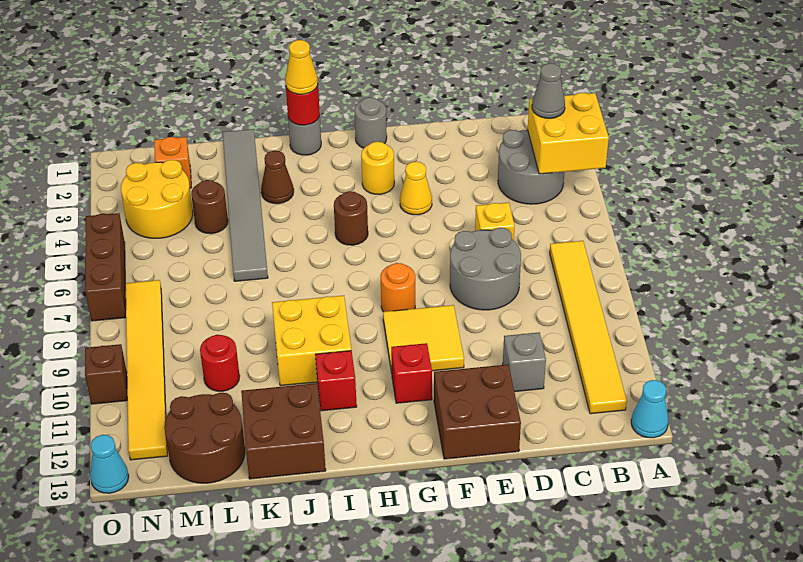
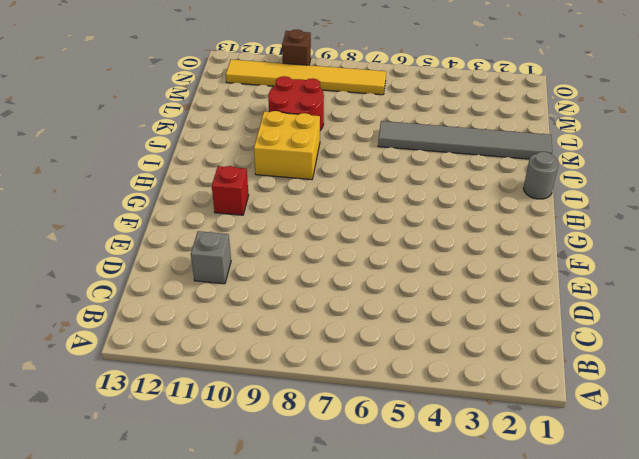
red round brick K9:L10 level 1 -> red round brick L10 level 1
none -> cyan cone A13 level 1
none -> grey round brick B3:C4 level 1
none -> yellow tile B7:B12 level 1
none -> yellow brick D6 level 1

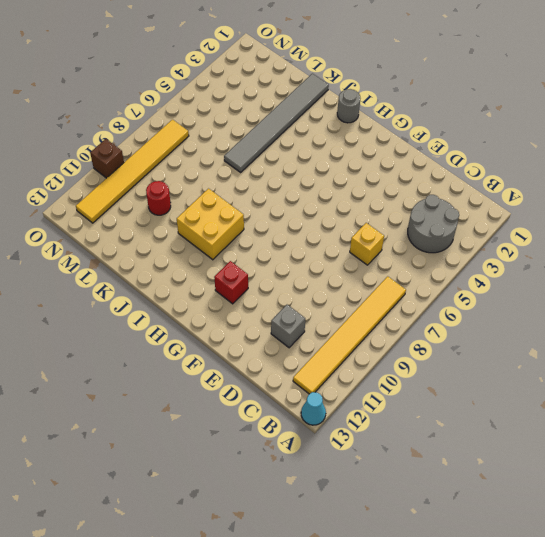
none -> grey round brick D7:E8 level 1
none -> brown brick E12:F13 level 1
none -> yellow cone F4 level 1
none -> yellow tile F9:G10 level 1

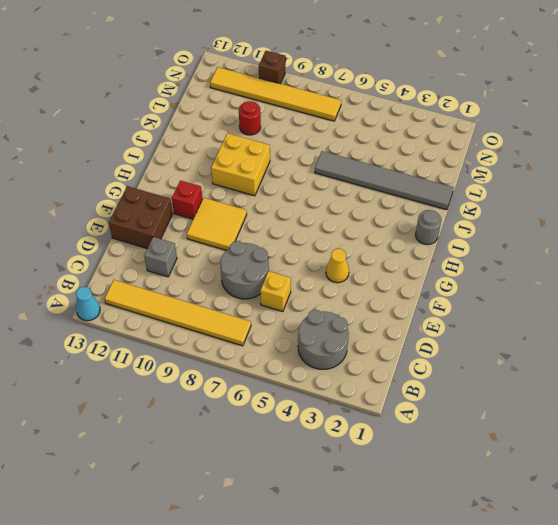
none -> grey round brick G1 level 1
none -> yellow round brick G3 level 1
none -> orange round brick G8 level 1
none -> brown round brick H5 level 1

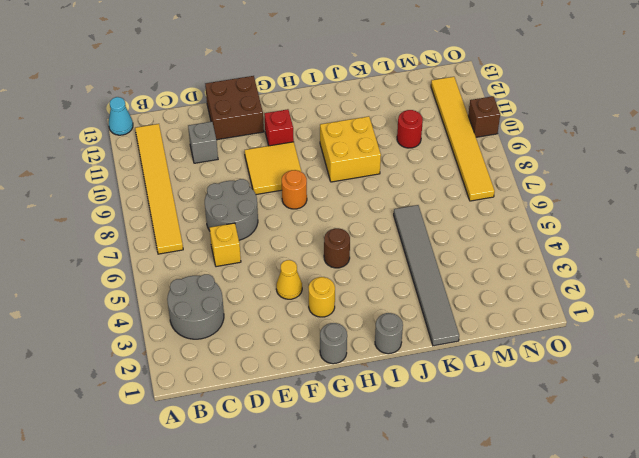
none -> red brick I11 level 1
none -> brown cone J3 level 1
none -> brown brick J12:K13 level 1
none -> brown round brick L4 level 1

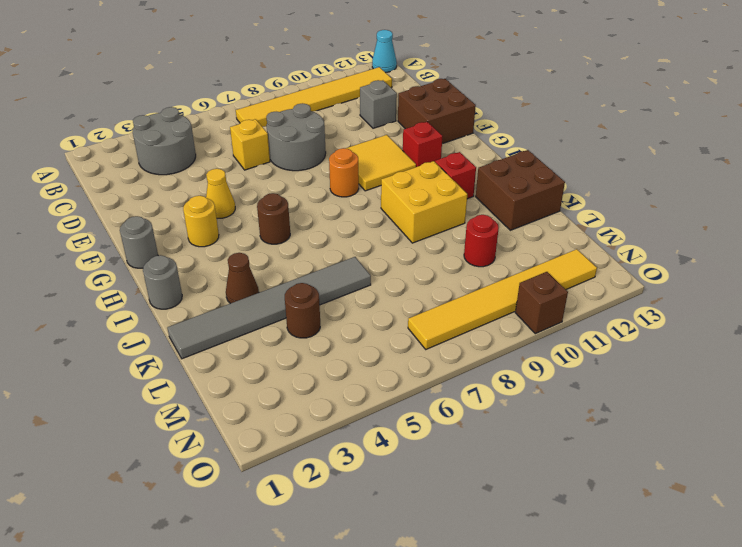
none -> brown round brick L12:M13 level 1
none -> orange brick M2 level 1
none -> yellow round brick M3:N4 level 1
none -> brown brick O5:O7 level 1

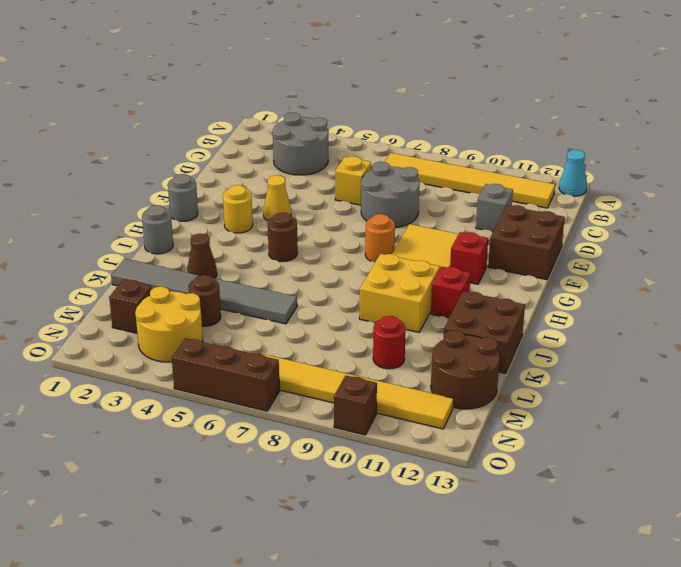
brown brick M2 level 1 -> orange brick M2 level 1
none -> cyan cone O13 level 1
none -> yellow brick A3:B4 level 2
none -> red round brick I1 level 2
none -> grey cone B3 level 3

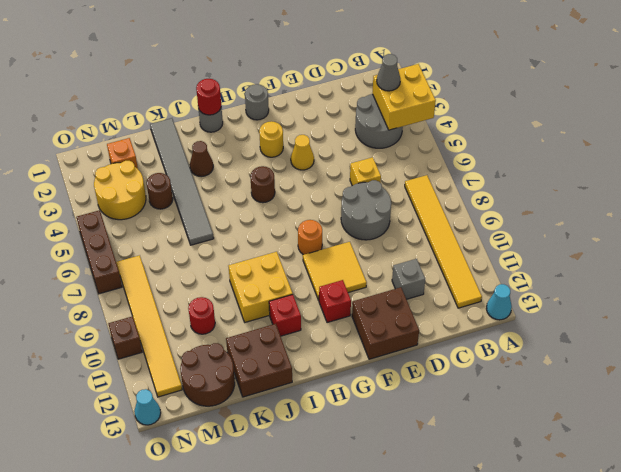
none -> yellow cone I1 level 3

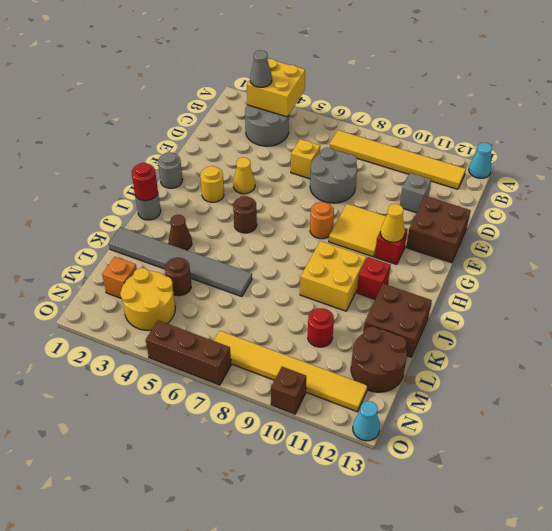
yellow cone G11 level 2 -> yellow cone I1 level 3

